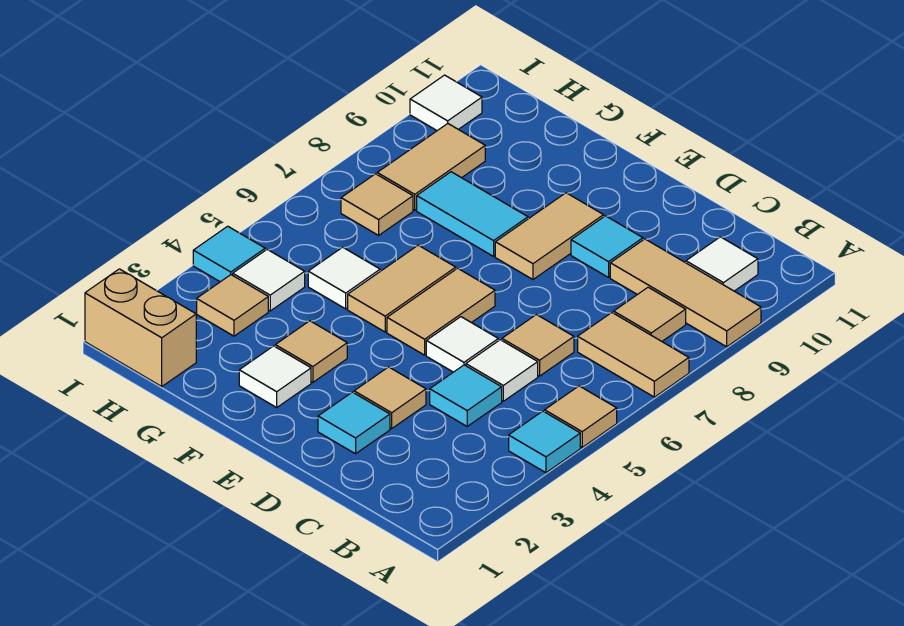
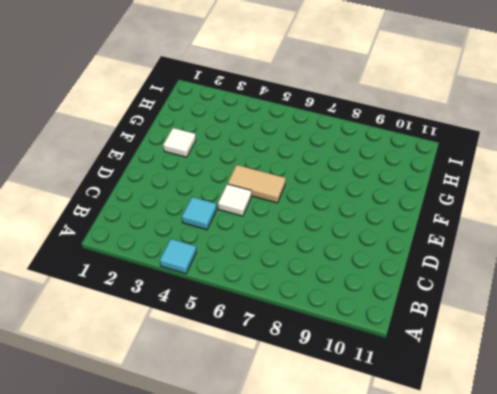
none -> tan tile A5 level 1
none -> tan tile A7:B7 level 1
none -> tan tile A9:C9 level 1

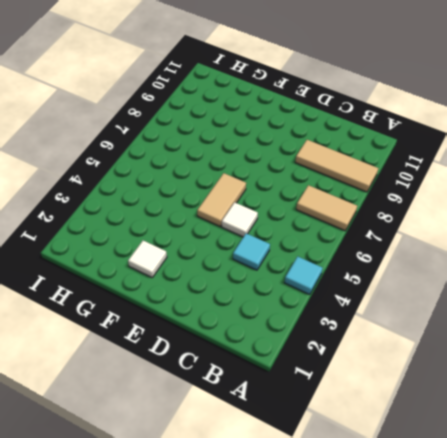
none -> tan tile A5 level 1
none -> tan tile B8 level 1
none -> white tile B10 level 1

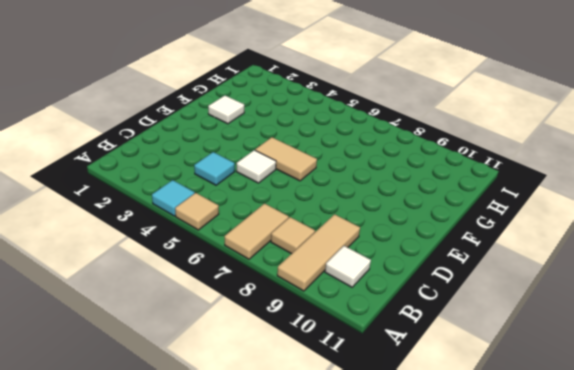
none -> white tile C5 level 1
none -> tan tile C6 level 1
none -> cyan tile D2 level 1

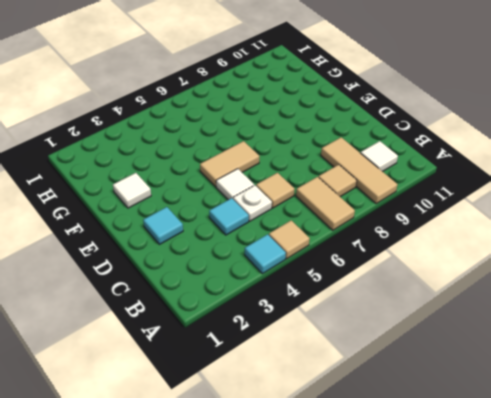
white plate C5 level 1 -> white tile C5 level 1
none -> tan tile D3 level 1
none -> cyan tile D9 level 1
none -> tan tile E8:E9 level 1

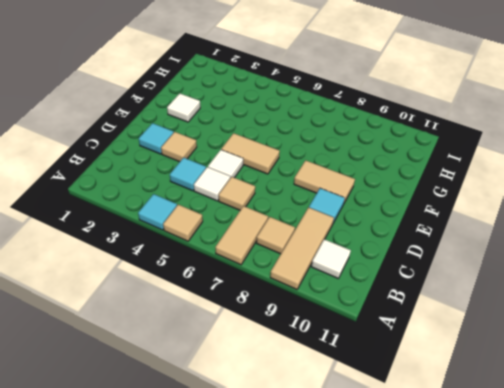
none -> tan tile F3 level 1
none -> tan tile F5:F6 level 1
none -> cyan tile F8:G8 level 1

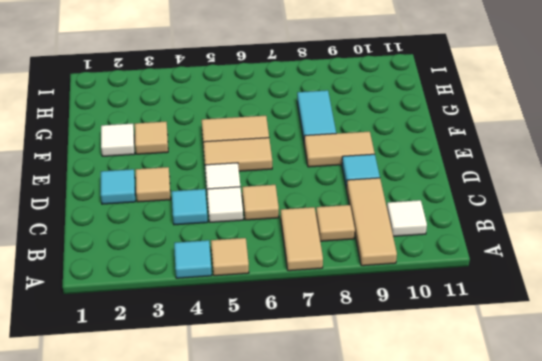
none -> white tile G5 level 1
none -> tan brick H1:I1 level 1
none -> tan tile H3 level 1

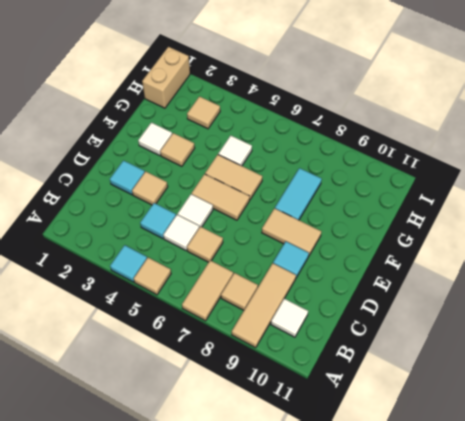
none -> white tile H4 level 1
none -> tan tile H7 level 1
none -> tan tile H8:H9 level 1

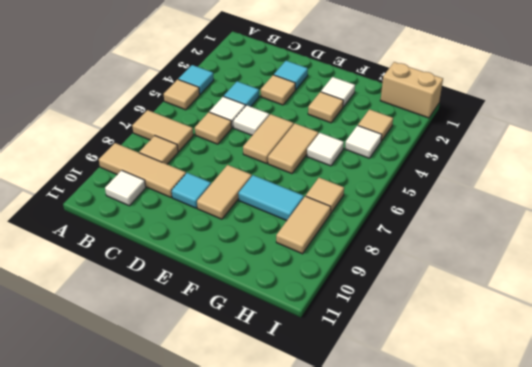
none -> cyan tile I4 level 1
none -> white tile I10 level 1

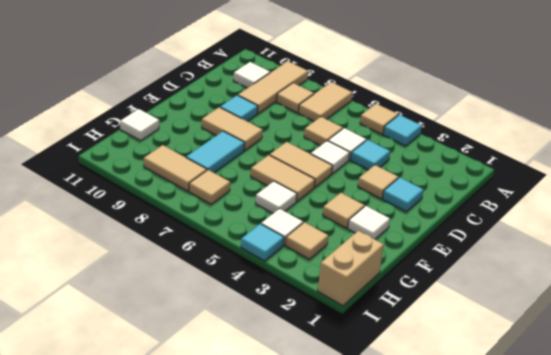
white tile G11 level 1 -> white tile I10 level 1

